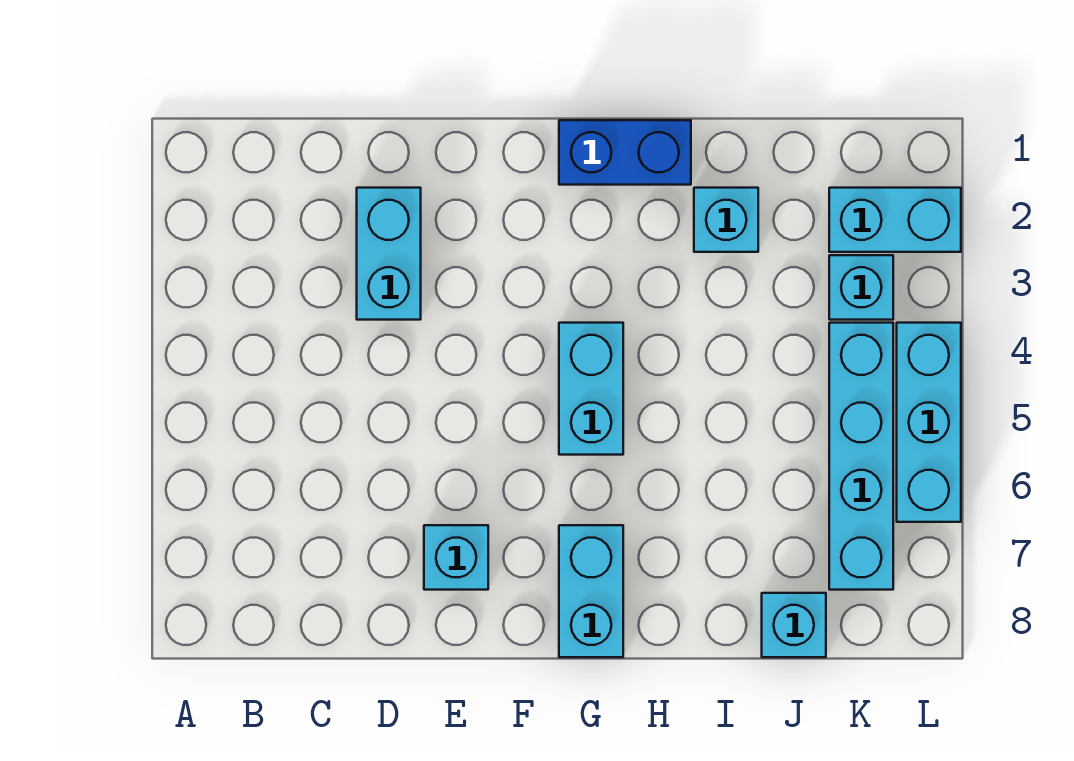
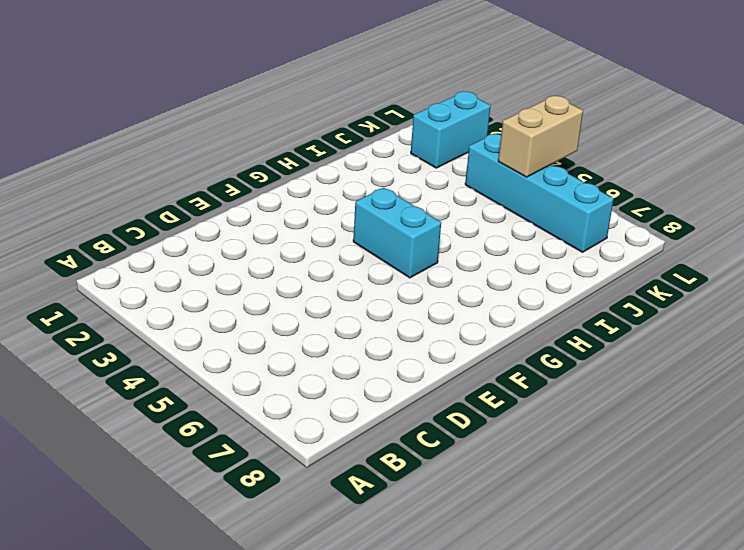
tan brick K5:L5 level 2 -> none
none -> cyan brick D2:D3 level 1
none -> cyan brick E7 level 1

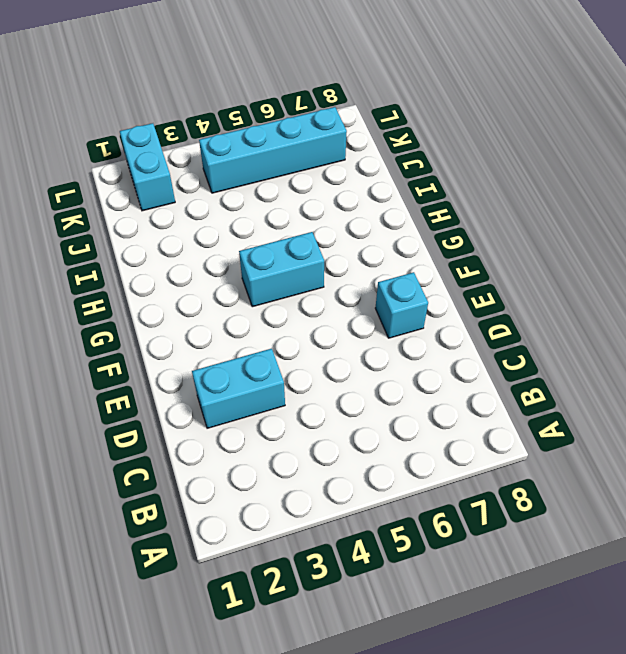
none -> blue brick G1:H1 level 1
none -> cyan brick G7:G8 level 1

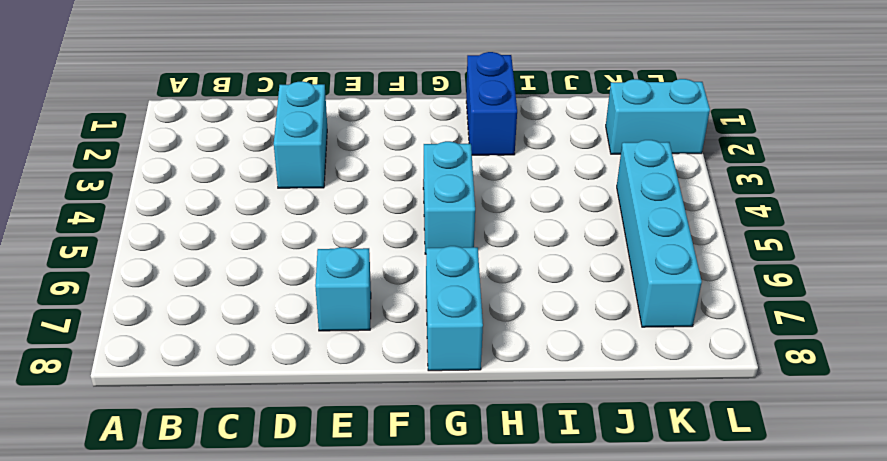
blue brick H1:H2 level 1 -> blue brick G1:H1 level 1
none -> cyan brick I2 level 1
none -> cyan brick J8 level 1

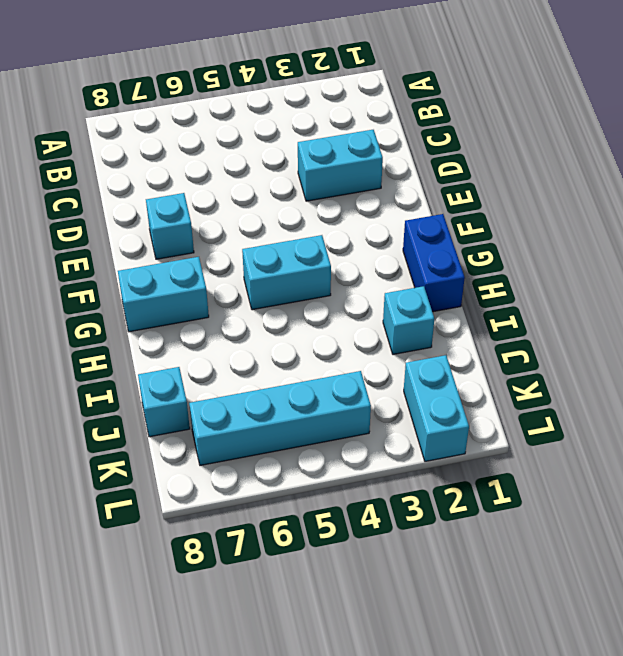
none -> cyan brick K3 level 1
none -> cyan brick L4:L6 level 1

